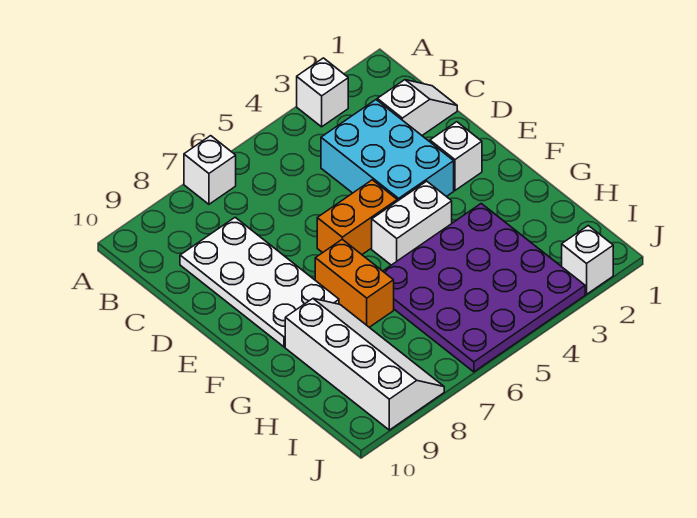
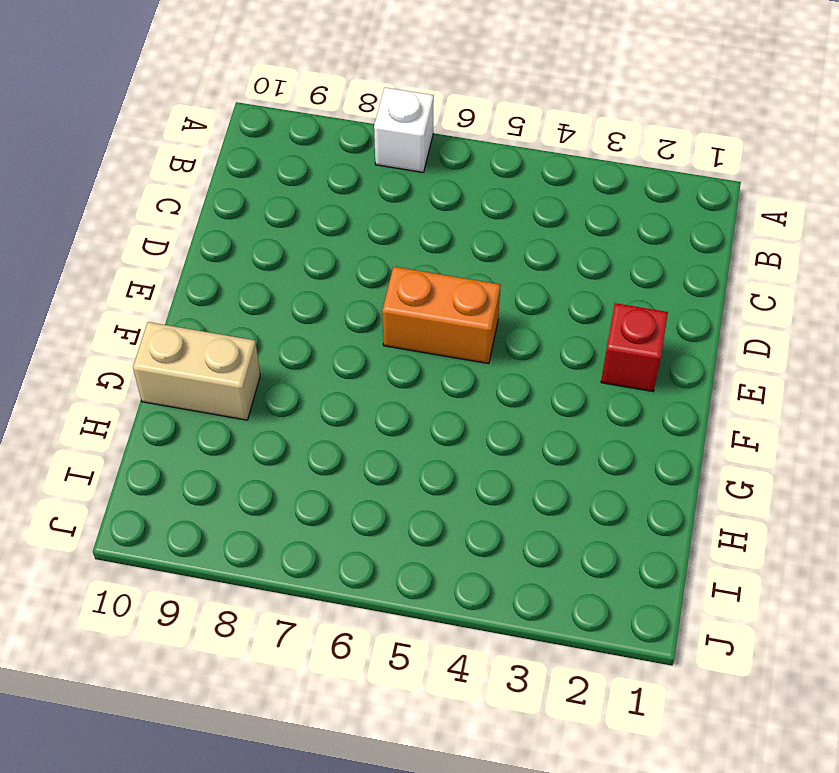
red brick E2 level 1 -> white brick E2 level 1
tan brick G9:G10 level 1 -> white slope G8:J9 level 1 top 9
none -> white brick A3 level 1
none -> white slope C1:C2 level 1 top 2
none -> cyan brick C3:E4 level 1

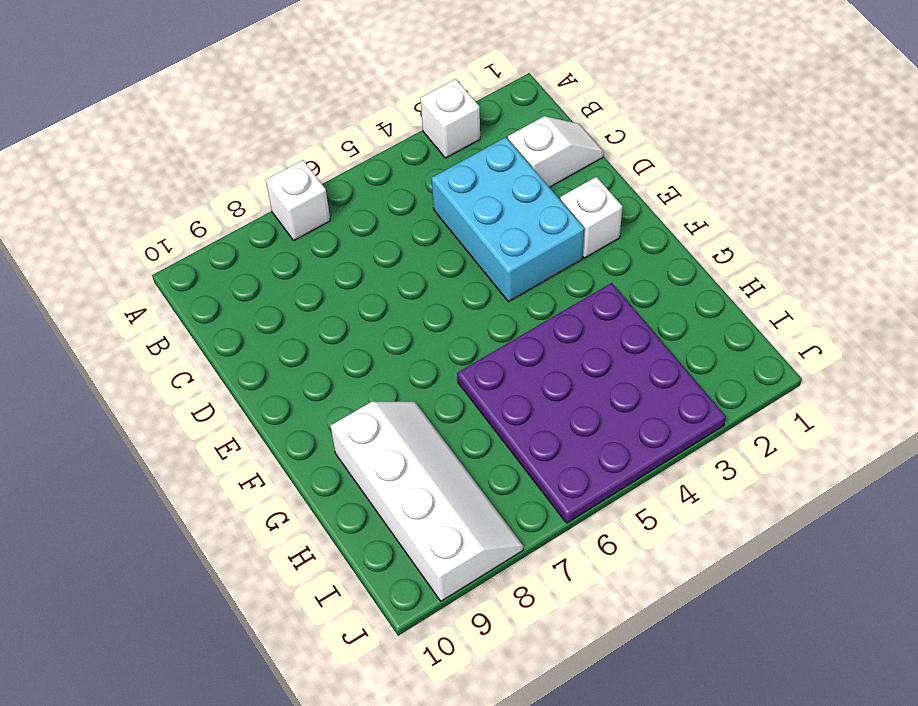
none -> white plate C8:F9 level 1
none -> orange brick E5:E6 level 1
none -> white brick F4:F5 level 1

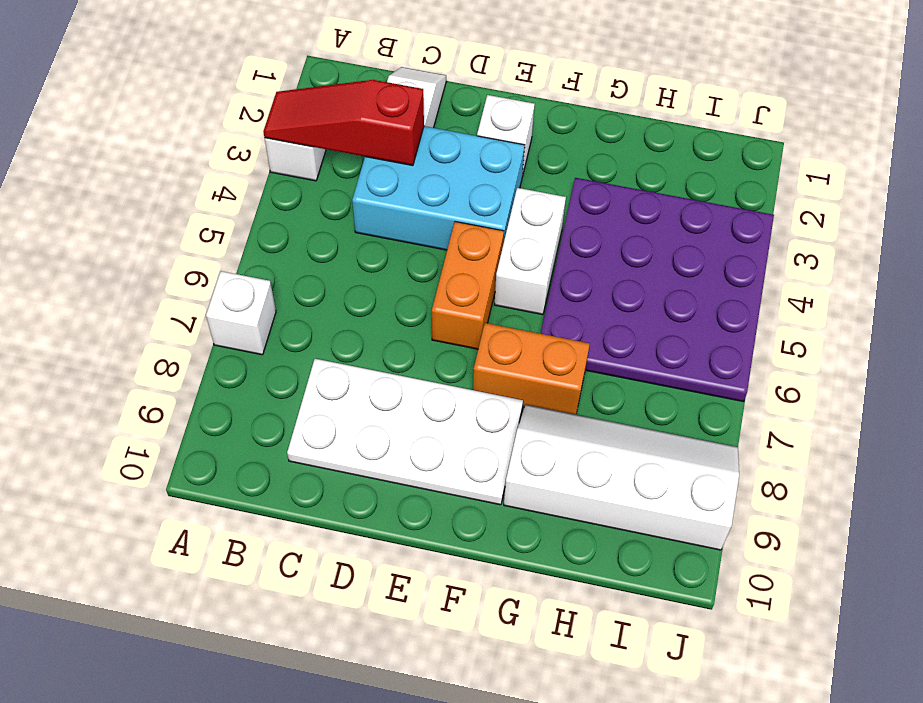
red slope A3:C3 level 2 top C -> none
none -> white brick J2 level 1

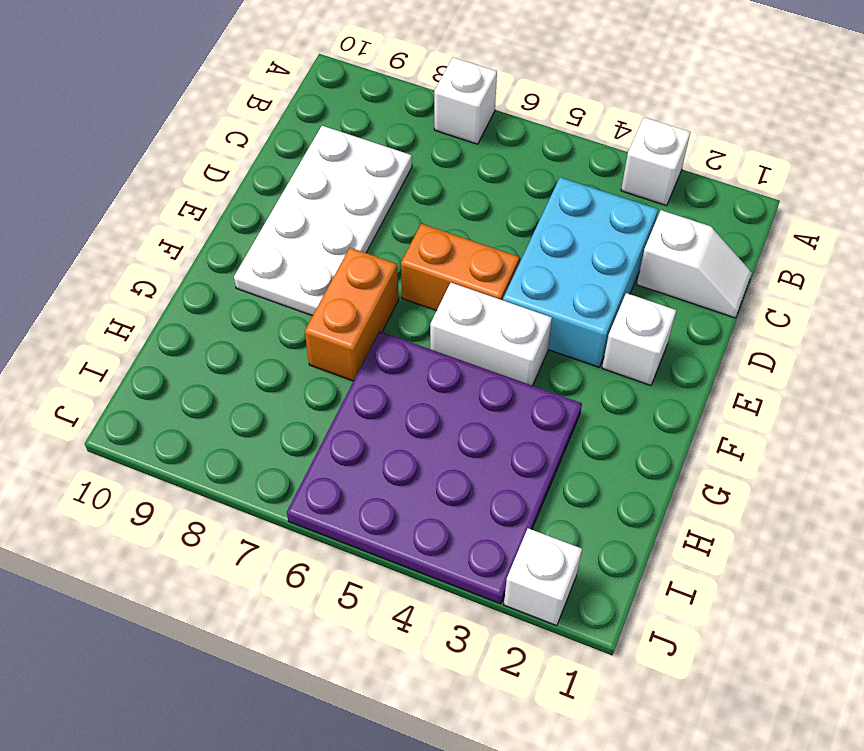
none -> white slope G8:J9 level 1 top 9

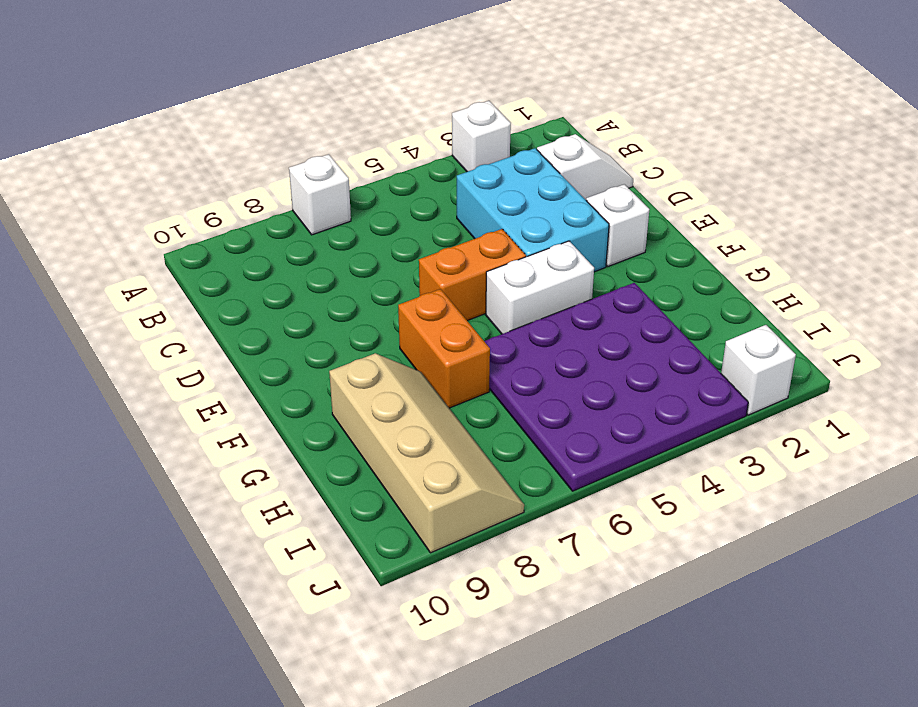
tan slope G8:J9 level 1 top 9 -> white slope G8:J9 level 1 top 9
none -> white plate C8:F9 level 1

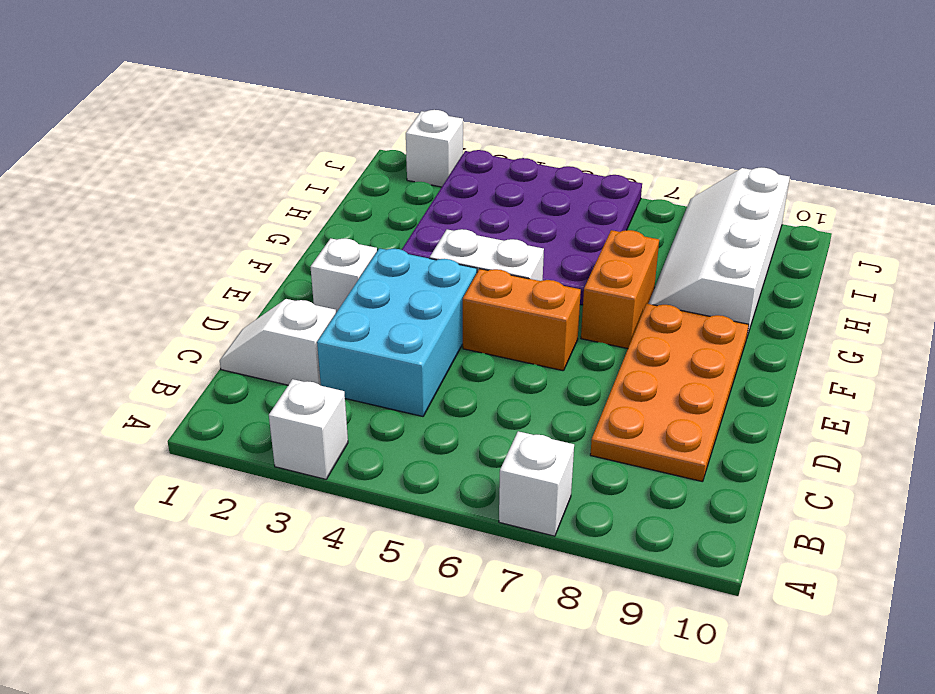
orange plate C8:F9 level 1 -> white plate C8:F9 level 1

